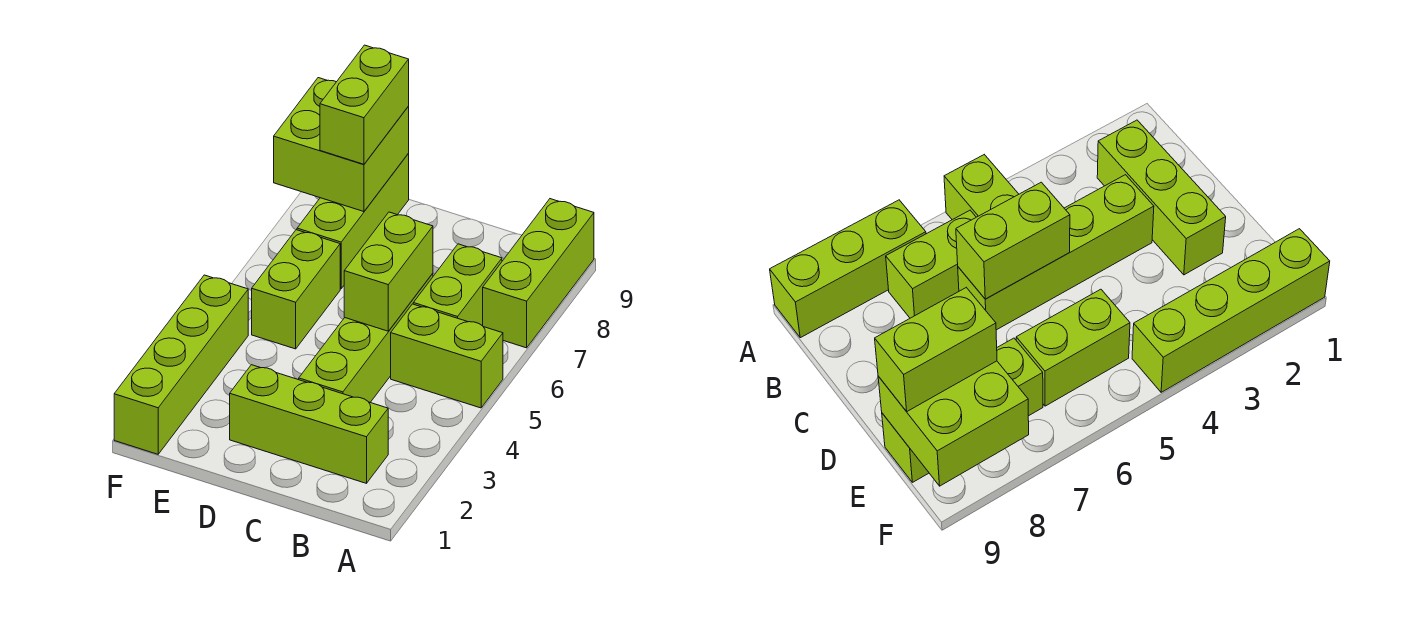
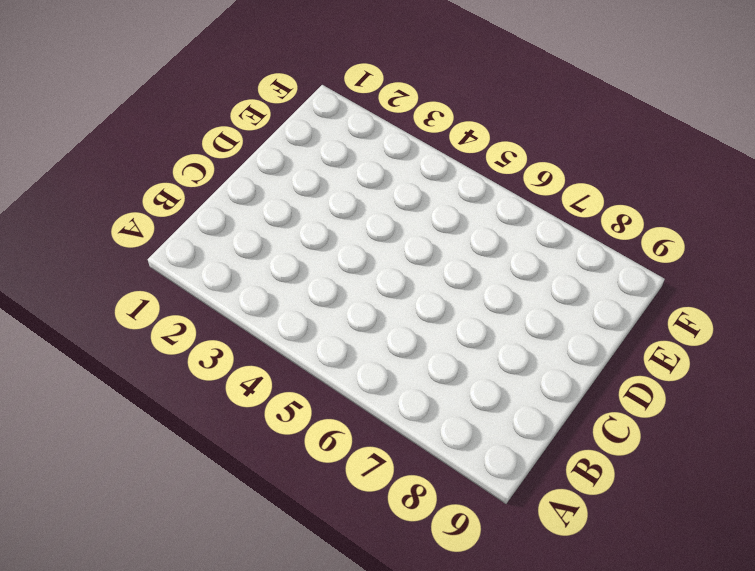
none -> lime brick A5:B5 level 1
none -> lime brick A7:A9 level 1

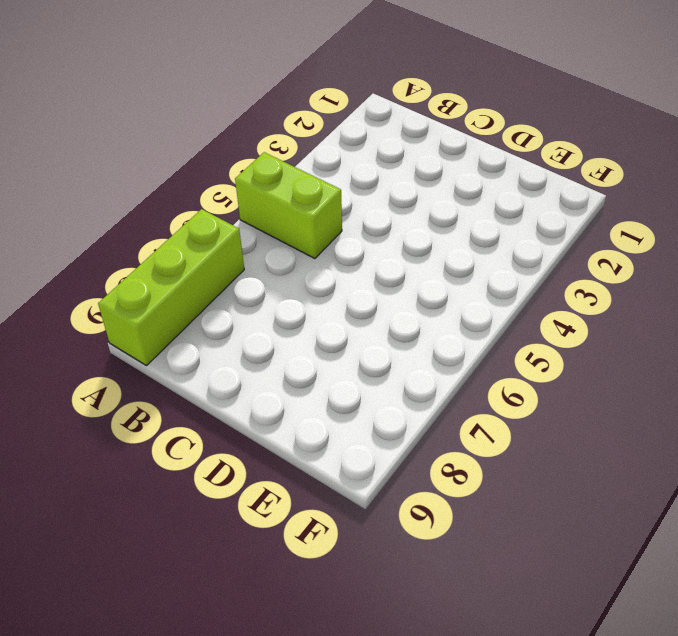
none -> lime brick B2:D2 level 1
none -> lime brick B6:B7 level 1

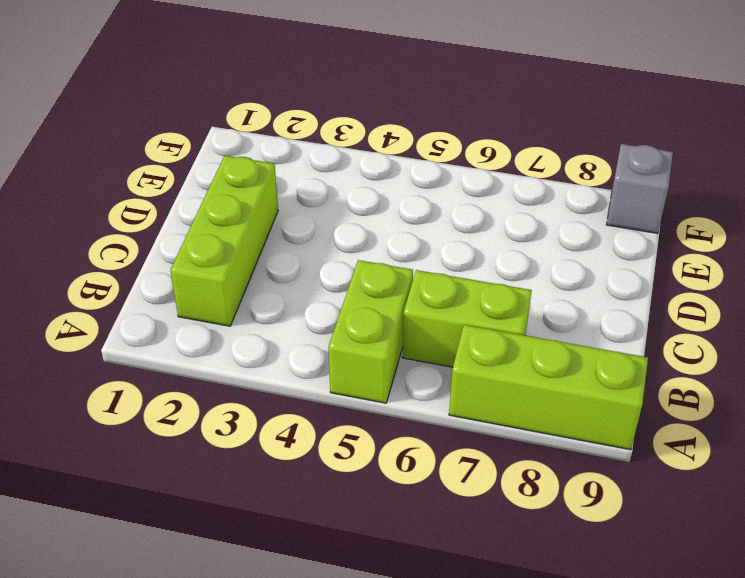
grey brick F9 level 1 -> none
none -> lime brick C3:C6 level 1
none -> lime brick E5:E6 level 1

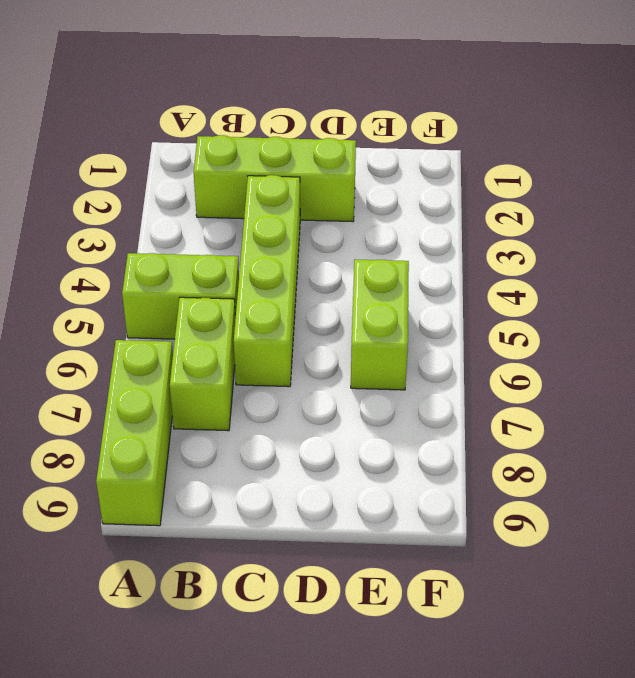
none -> lime brick E7:E9 level 1
none -> lime brick F1:F4 level 1

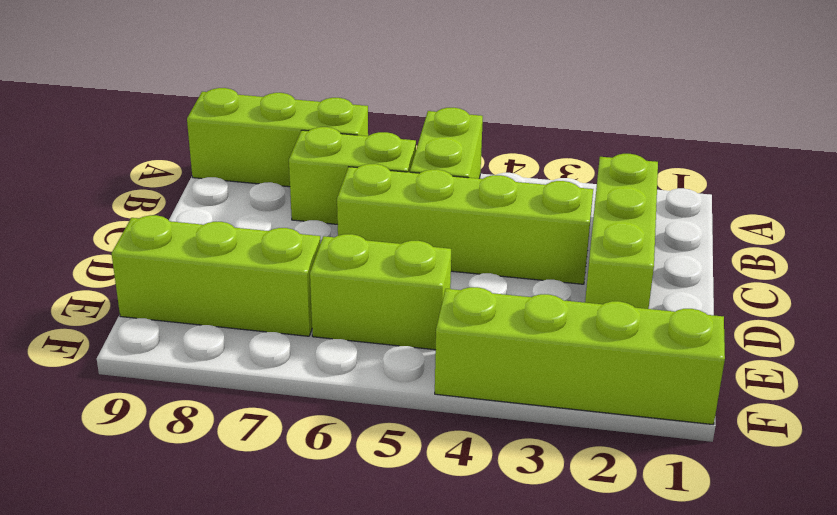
none -> lime brick C5:C6 level 2
none -> lime brick E8:F9 level 2

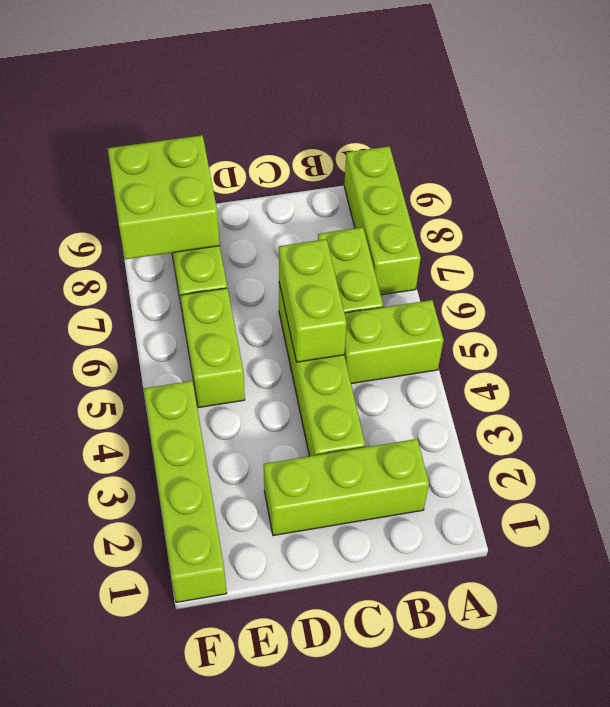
none -> lime brick E8:E9 level 3

